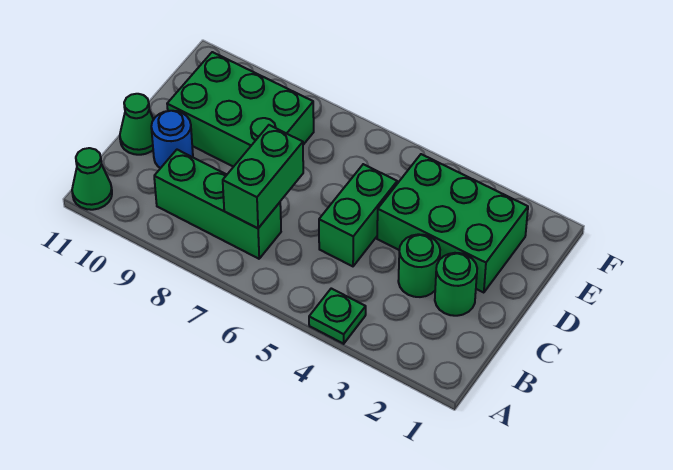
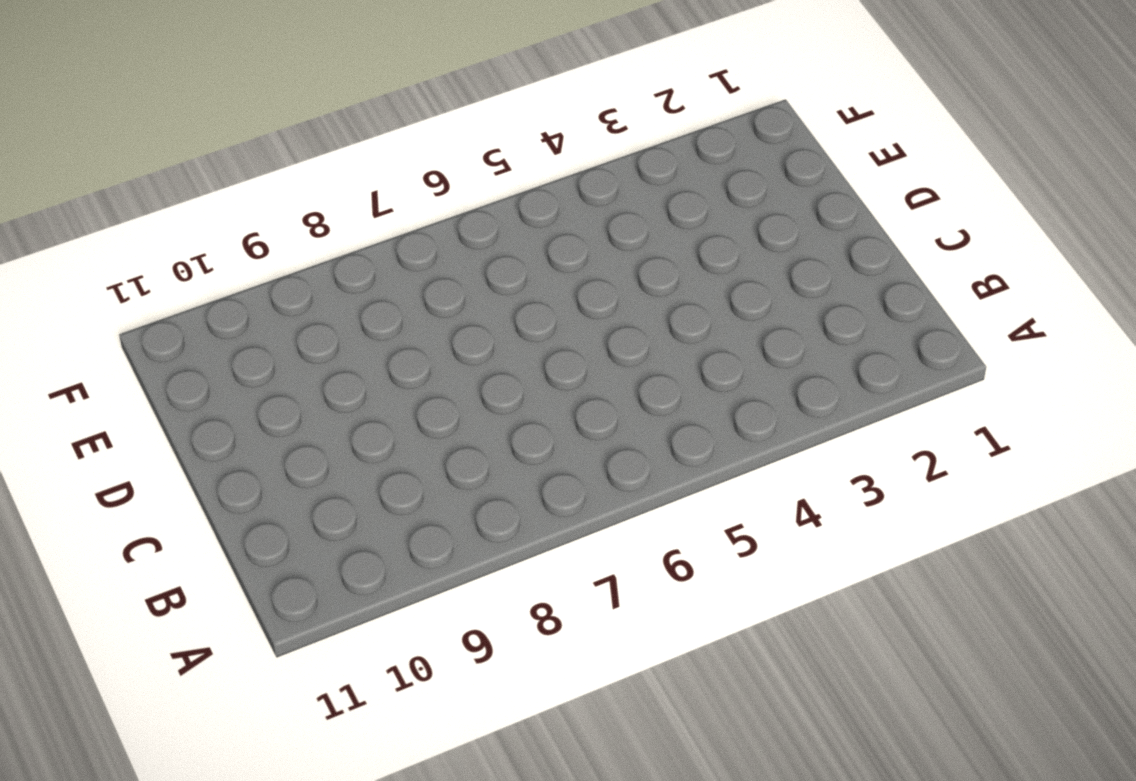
none -> green plate A4 level 1
none -> green cone A11 level 1

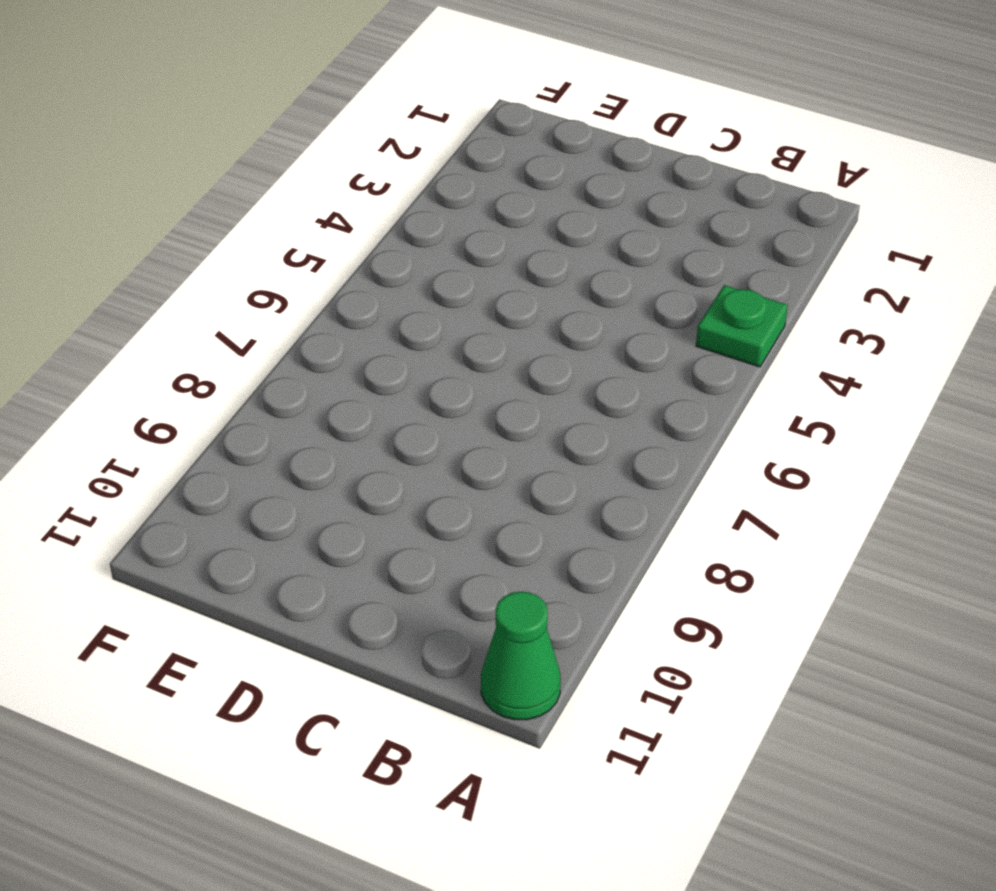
none -> green brick B7:B9 level 1
none -> green round brick C2 level 1

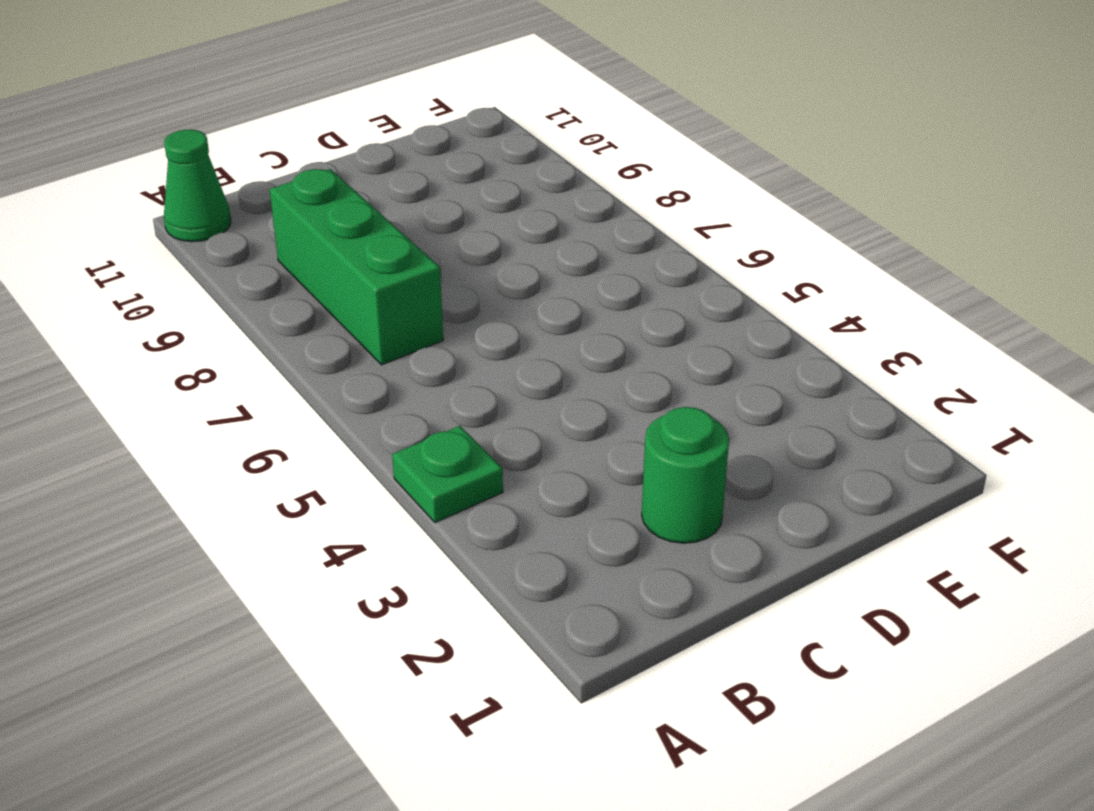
none -> green round brick C3 level 1
none -> green brick C5:D5 level 1

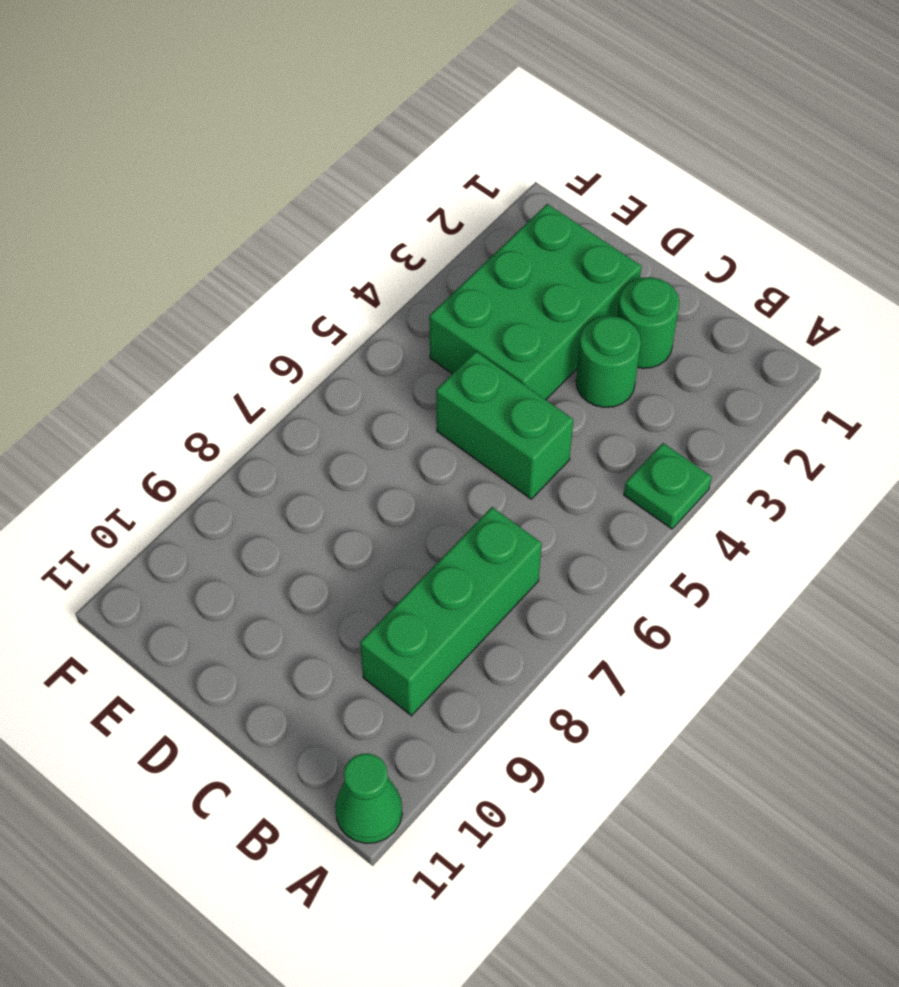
none -> blue round brick C10 level 1
none -> green cone C11 level 1

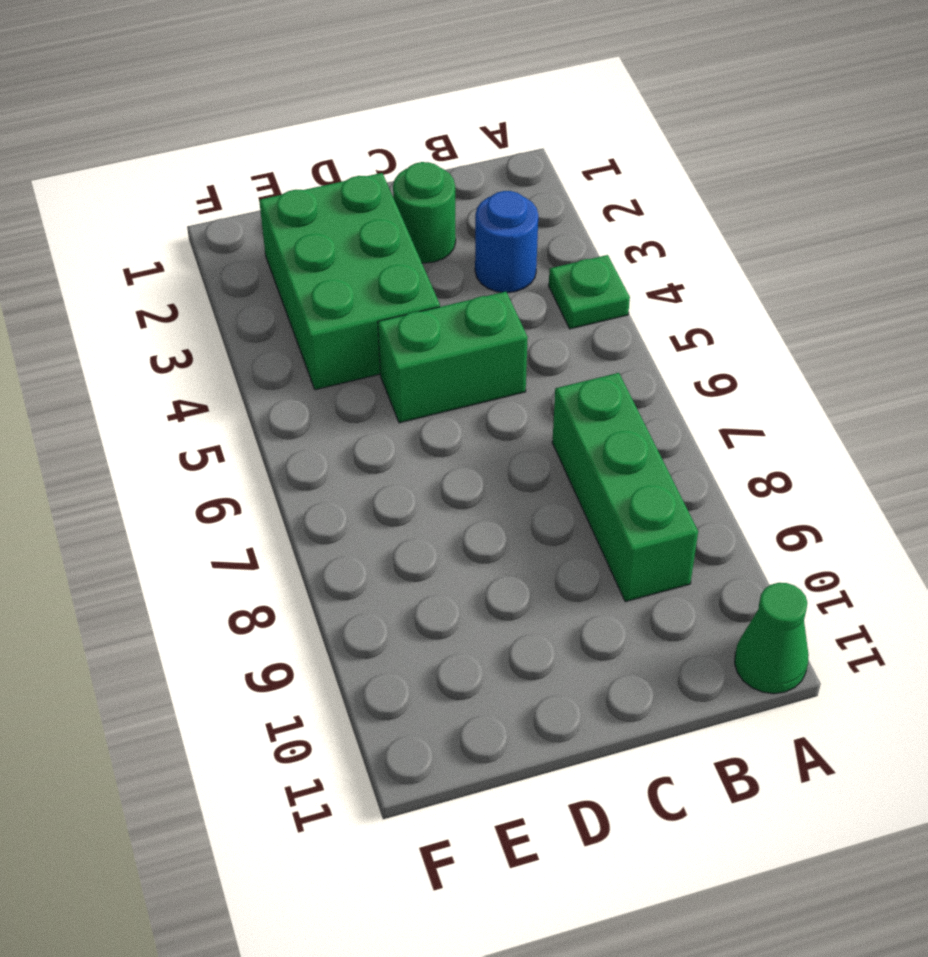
blue round brick B3 level 1 -> blue round brick C10 level 1
none -> green round brick C3 level 1
none -> green cone C11 level 1

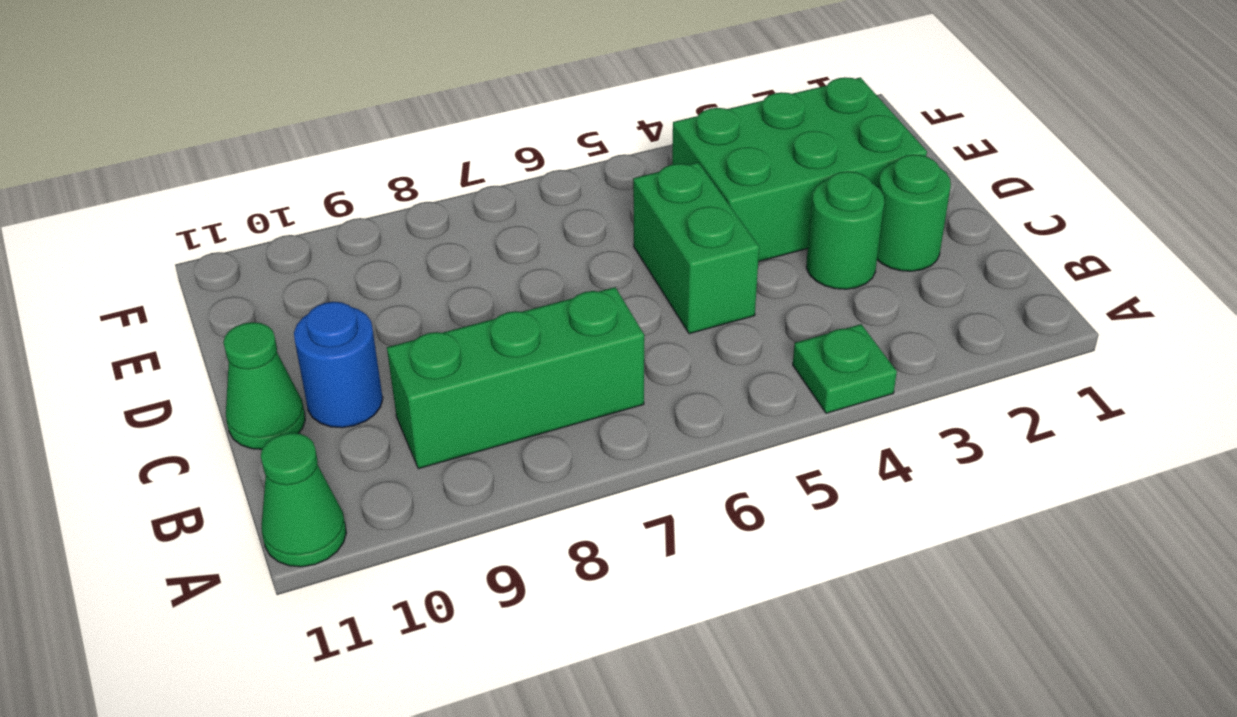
none -> green brick D8:E10 level 1
none -> green brick B7:C7 level 2

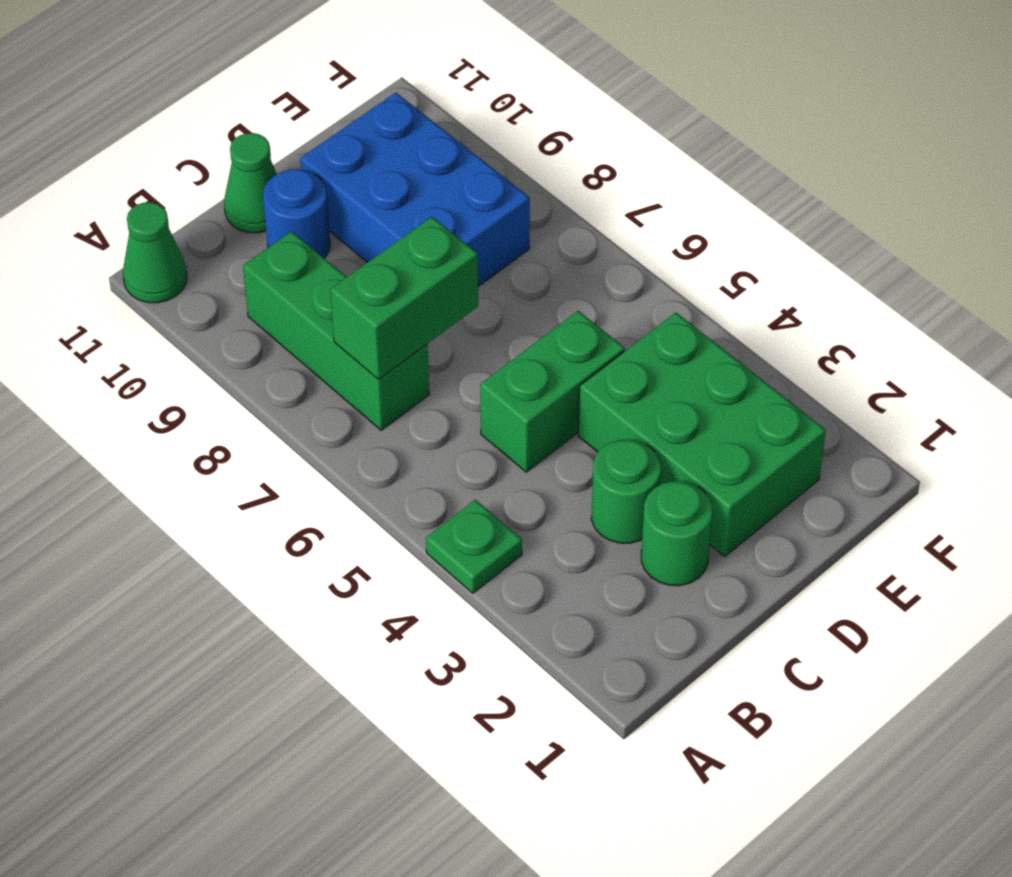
blue brick D8:E10 level 1 -> green brick D8:E10 level 1

